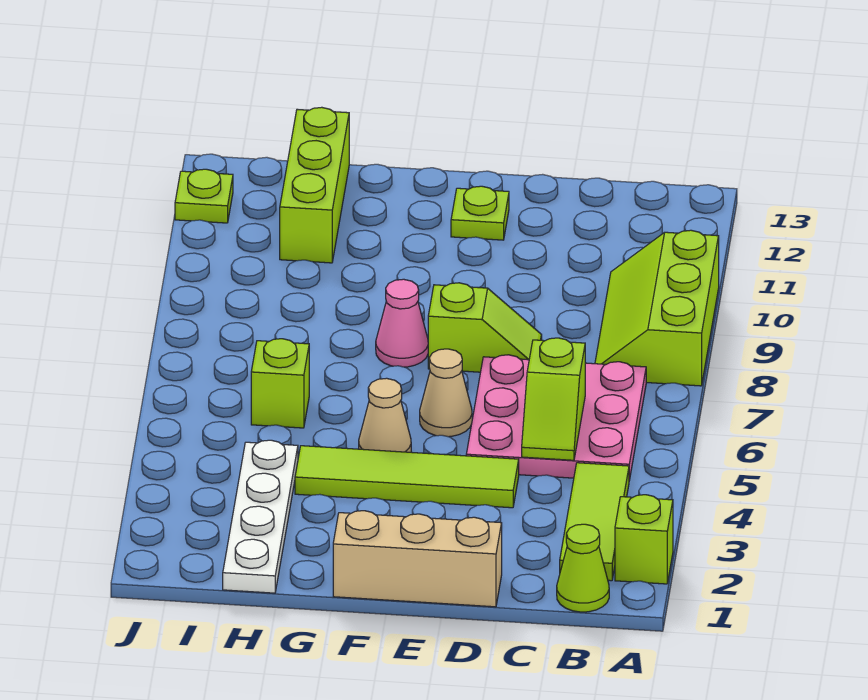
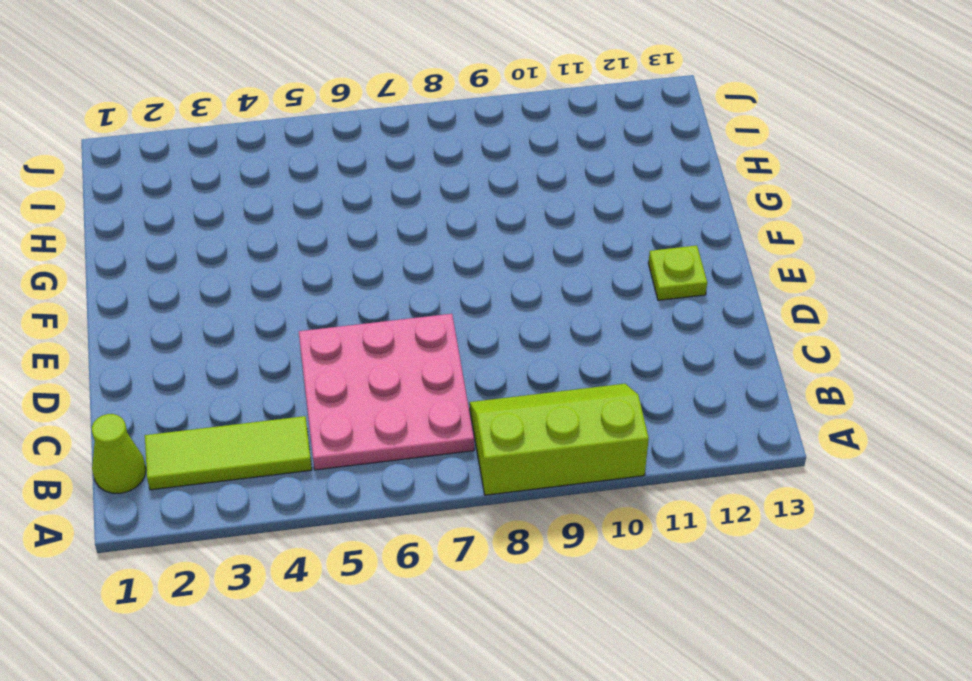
none -> lime brick A2 level 1
none -> tan brick D1:F1 level 1
none -> lime tile D4:G4 level 1

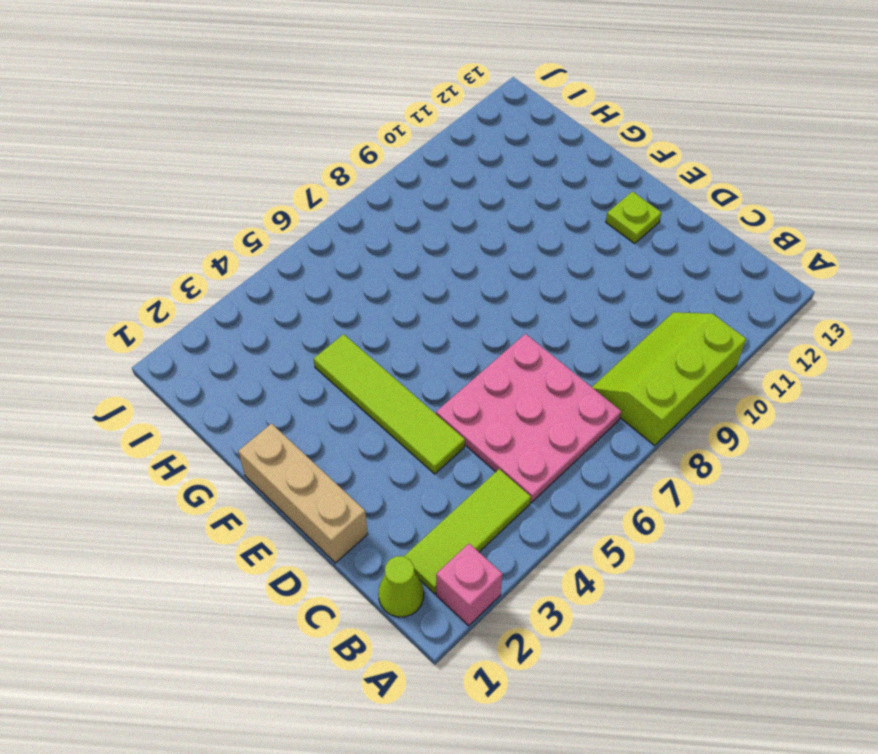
pink brick A2 level 1 -> lime brick A2 level 1
none -> lime slope D8:E8 level 1 top E
none -> tan cone E6 level 1
none -> tan cone F5 level 1

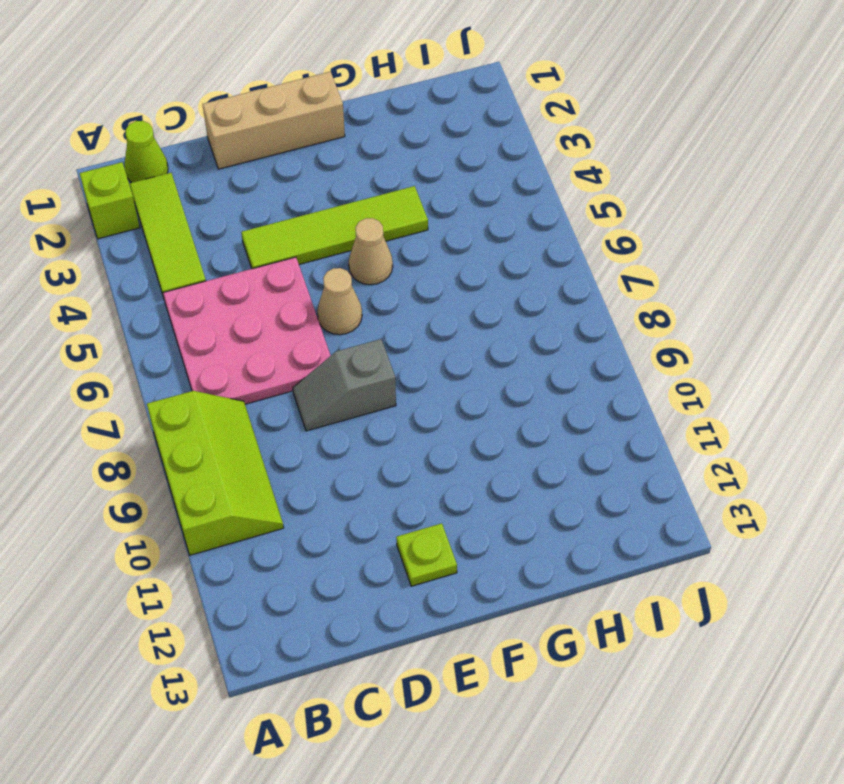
grey slope D8:E8 level 1 top E -> lime slope D8:E8 level 1 top E
none -> pink cone F8 level 1
none -> white plate H1:H4 level 1
none -> lime brick H6 level 1

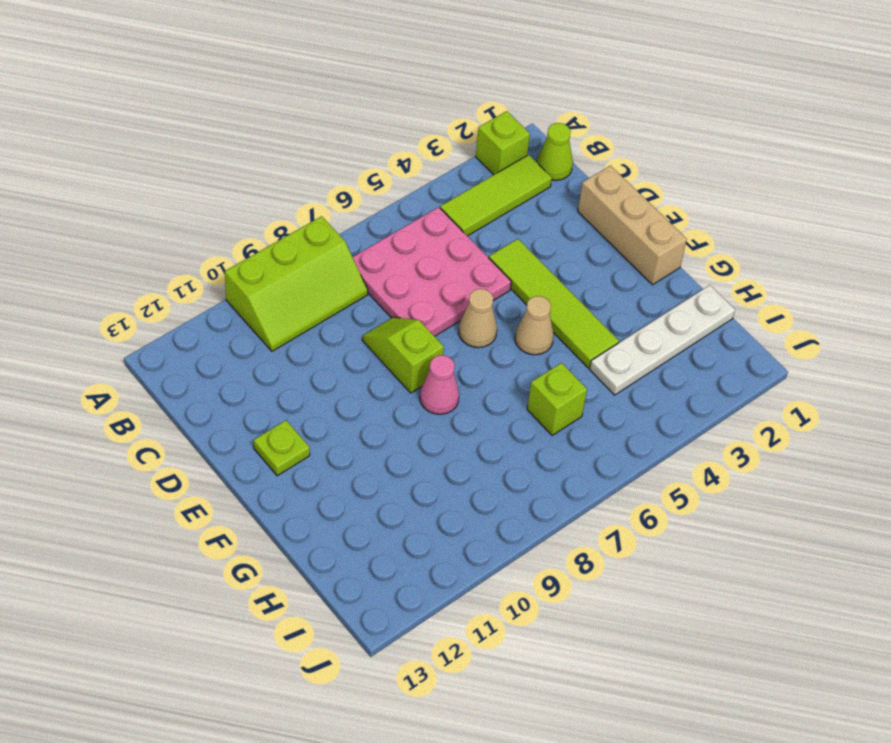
none -> lime brick H11:H13 level 1
none -> lime plate J12 level 1
none -> lime slope C5:C6 level 2 top 6

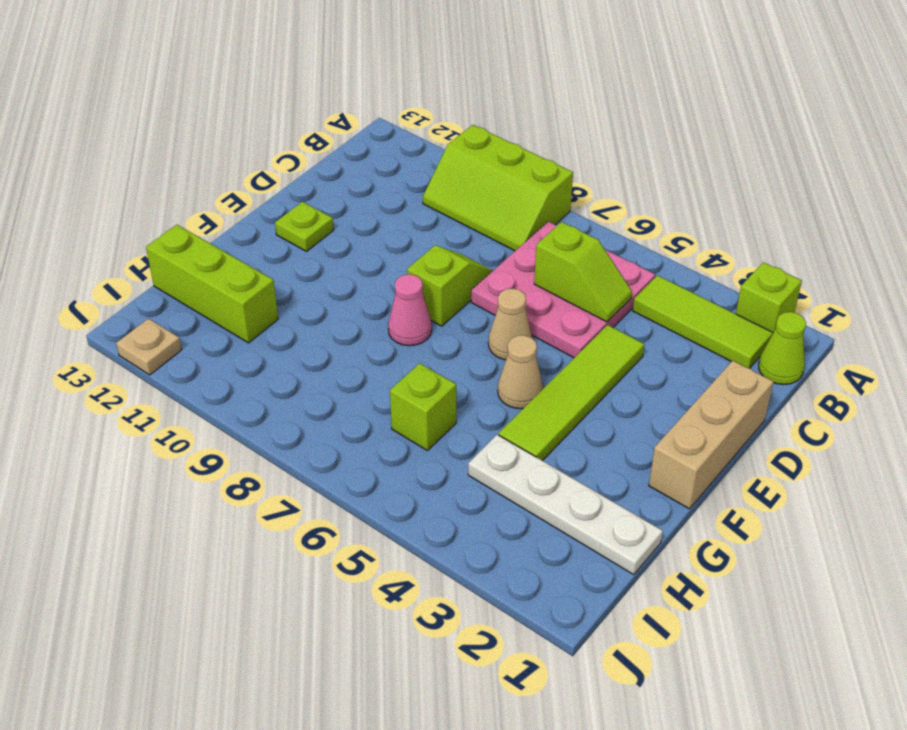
tan plate J12 level 1 -> lime plate J12 level 1

